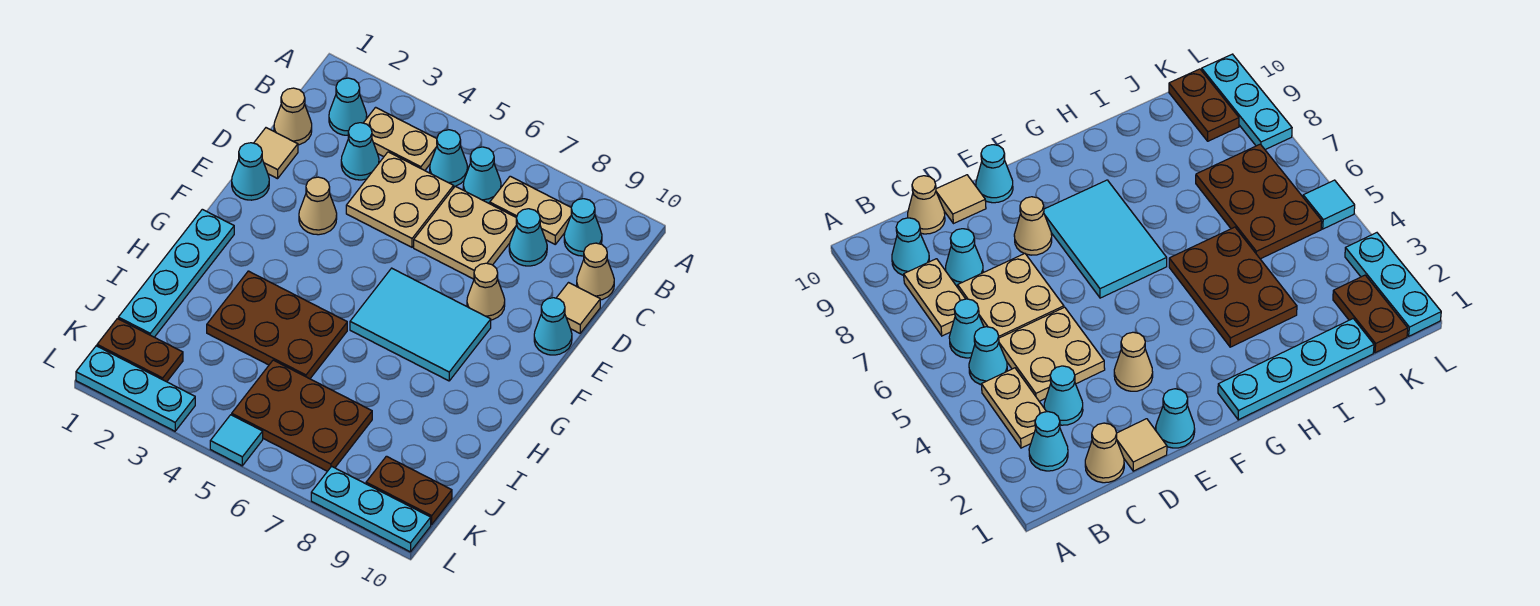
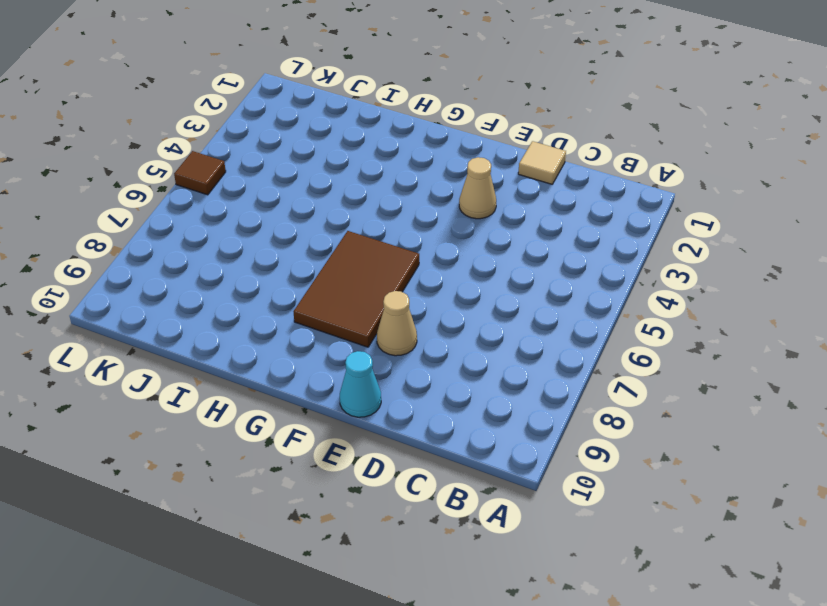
brown tile F6:G8 level 1 -> cyan tile F6:G8 level 1
brown tile L5 level 1 -> cyan tile L5 level 1
none -> cyan cone B2 level 1
none -> tan plate B3:B4 level 1
none -> cyan cone B5 level 1

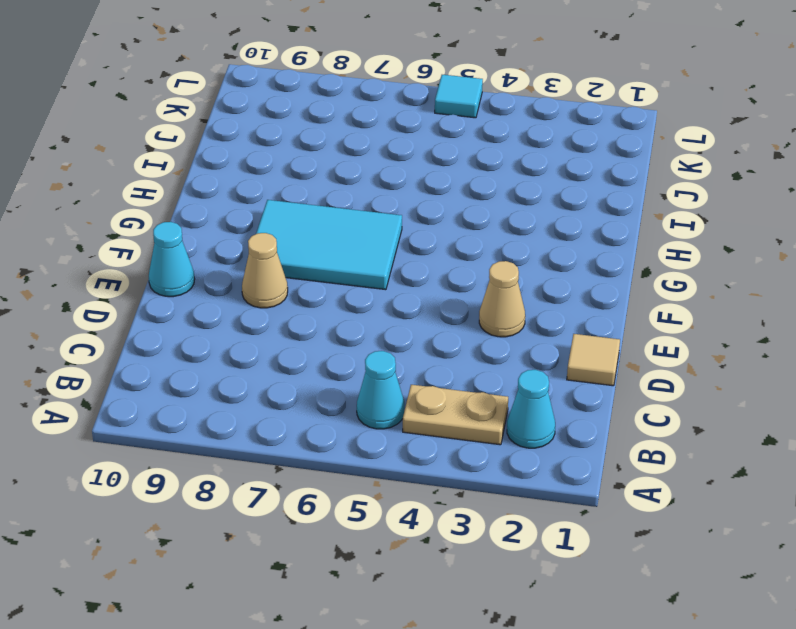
none -> cyan cone B6 level 1
none -> tan plate B7:B8 level 1
none -> cyan cone B9 level 1

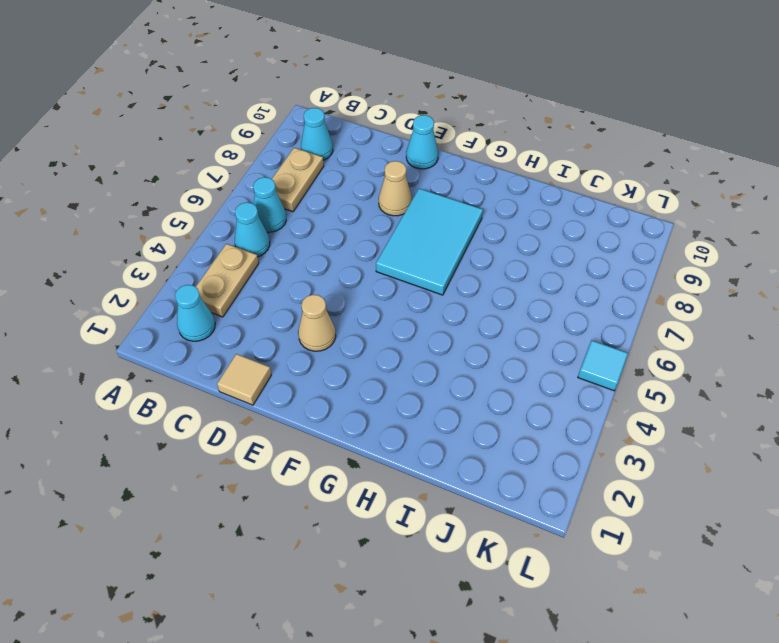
none -> tan cone C1 level 1
none -> cyan cone C3 level 1
none -> tan plate C4:D5 level 1

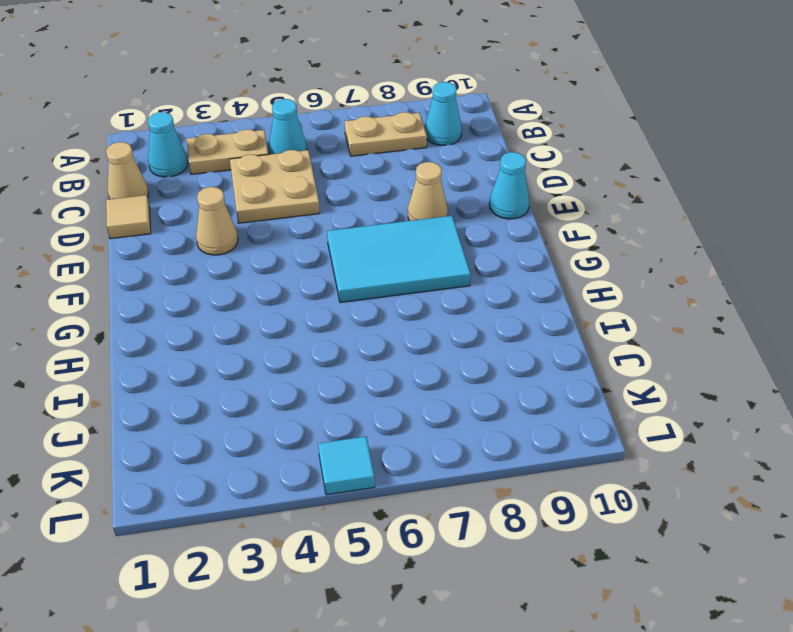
none -> cyan cone B6 level 1
none -> cyan cone C3 level 1
none -> tan plate C6:D7 level 1

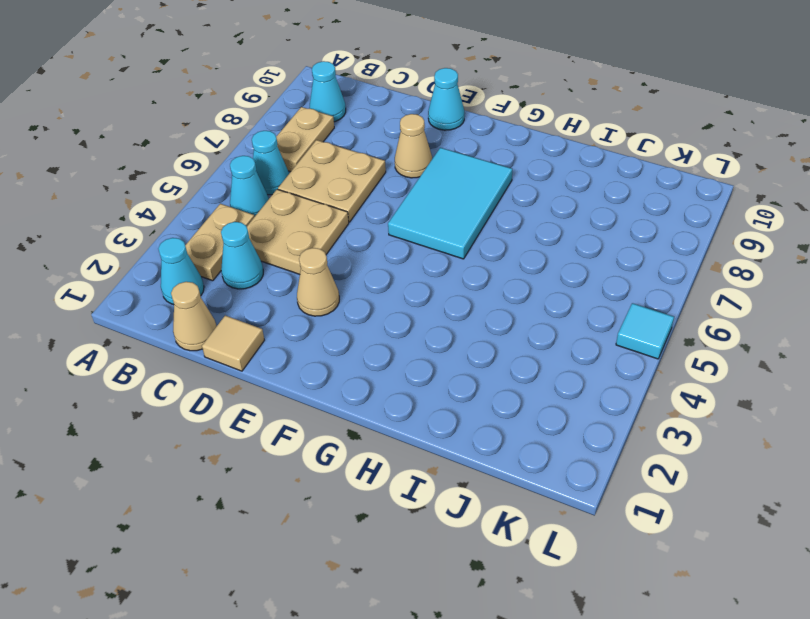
none -> cyan cone C8 level 1
none -> tan cone C10 level 1
none -> tan tile D10 level 1

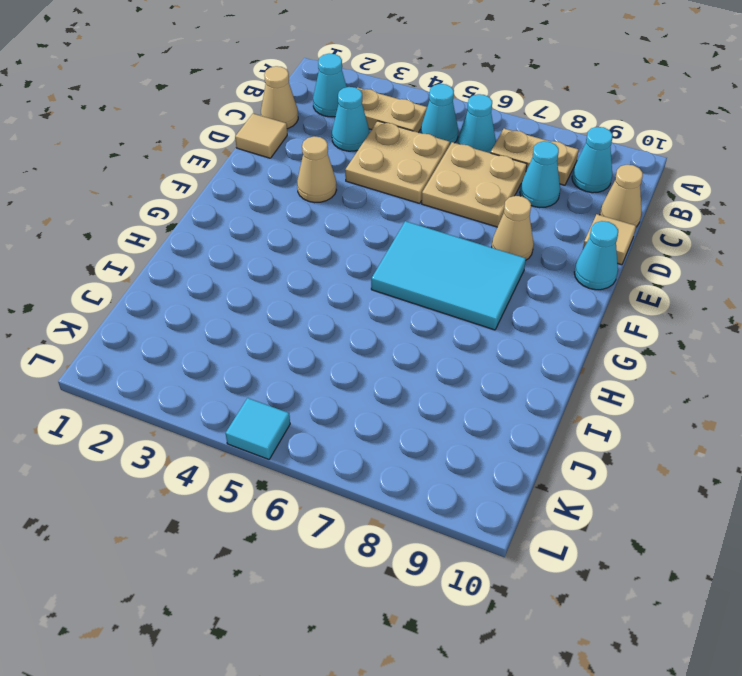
none -> cyan cone E1 level 1
none -> cyan plate G1:J1 level 1
none -> brown plate H3:I5 level 1

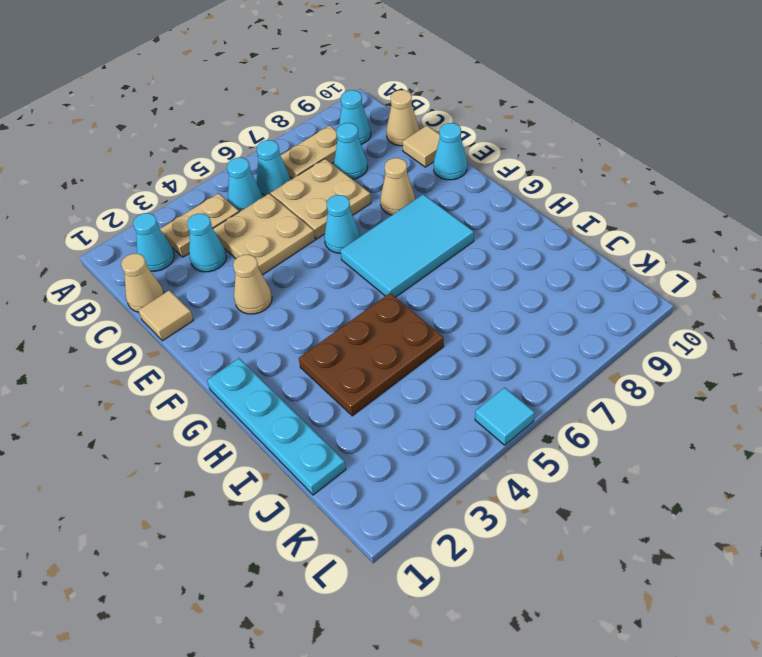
cyan cone E6 level 1 -> cyan cone E1 level 1
none -> brown plate J5:K7 level 1
none -> brown plate K1:K2 level 1
none -> brown plate K9:K10 level 1

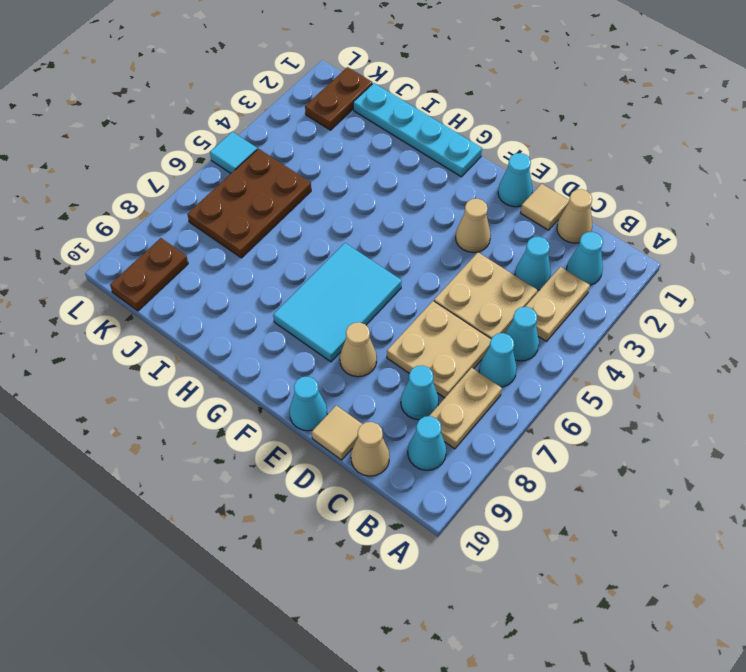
none -> brown plate H3:I5 level 1
none -> cyan plate L1:L3 level 1
none -> cyan plate L8:L10 level 1

